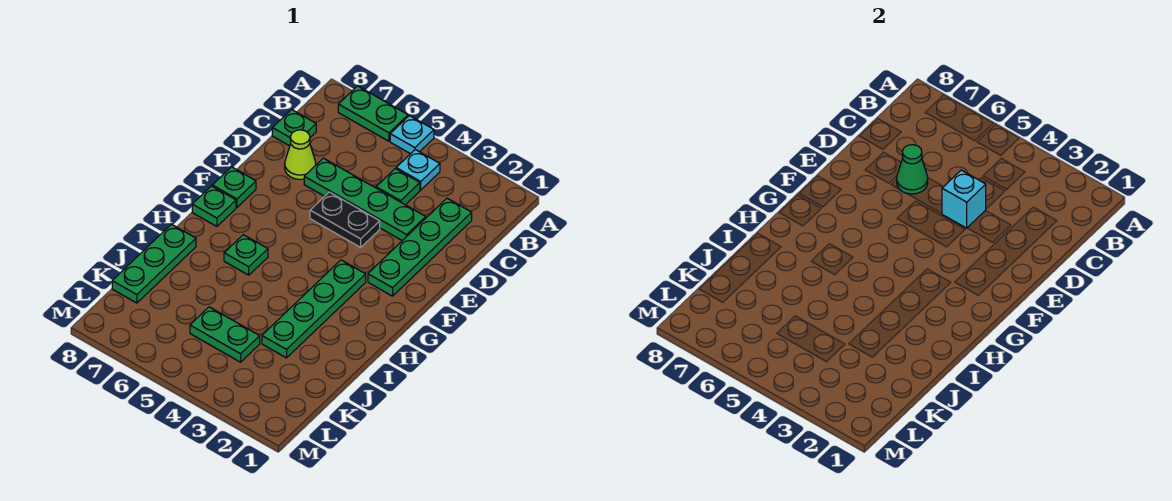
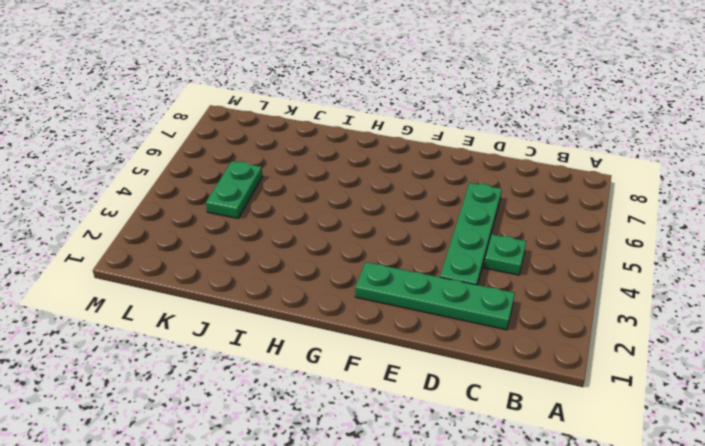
none -> cyan plate A5 level 1
none -> green plate A6:A7 level 1
none -> cyan plate B4 level 1

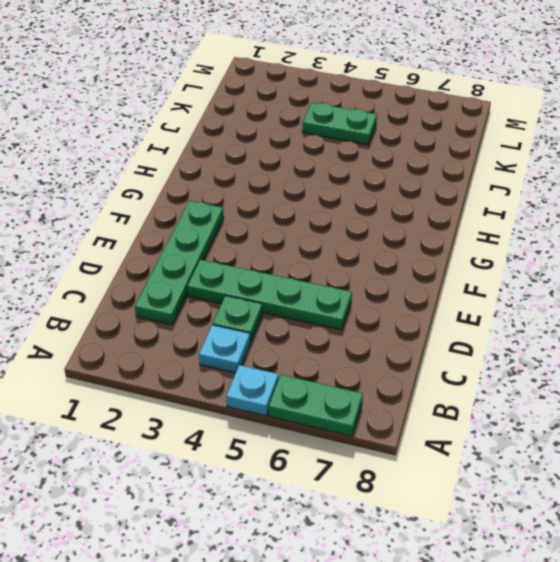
none -> green plate C8 level 1
none -> lime cone D7 level 1
none -> black plate E4:E5 level 1

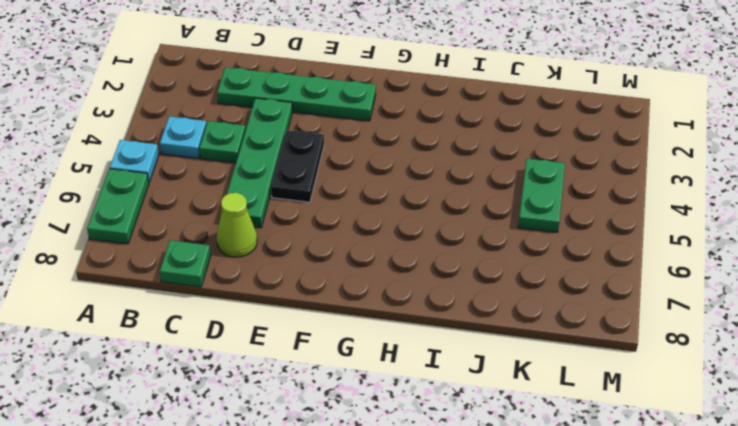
none -> green plate F8 level 1
none -> green plate G3:J3 level 1
none -> green plate G8 level 1

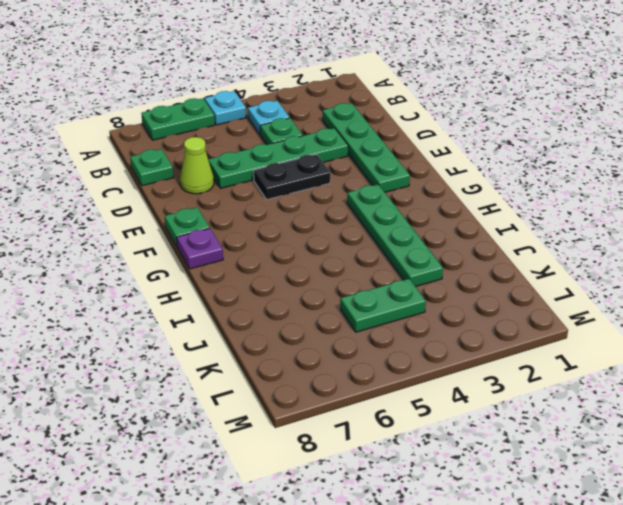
purple plate G8 level 1 -> green plate G8 level 1
none -> green plate H6 level 1
none -> green plate I8:K8 level 1
none -> cyan brick D4 level 2

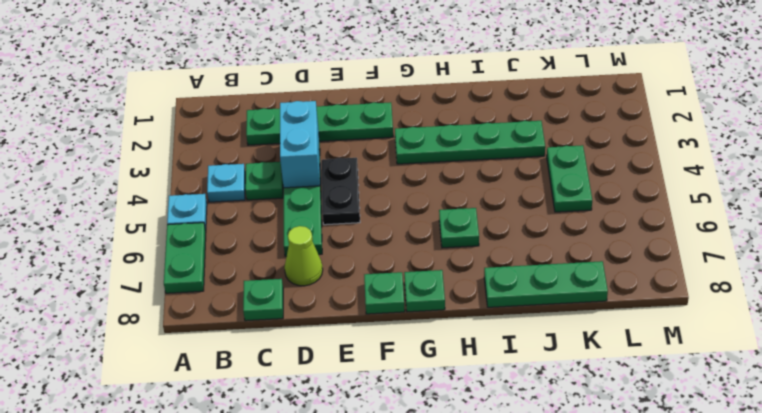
cyan brick D3:D4 level 2 -> cyan brick D4 level 2
none -> green cone D6 level 2

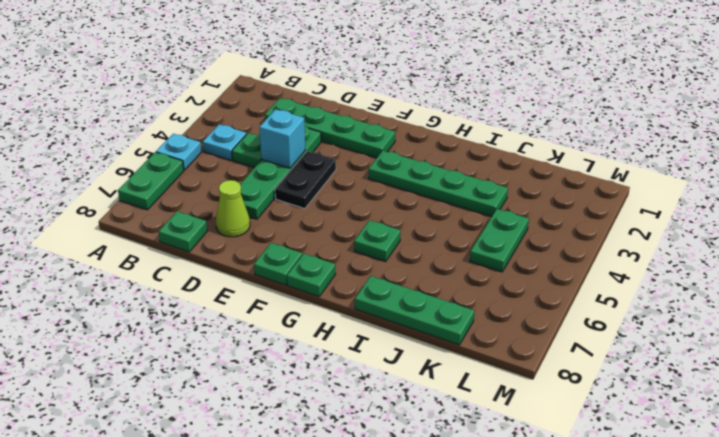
none -> green cone D6 level 2

